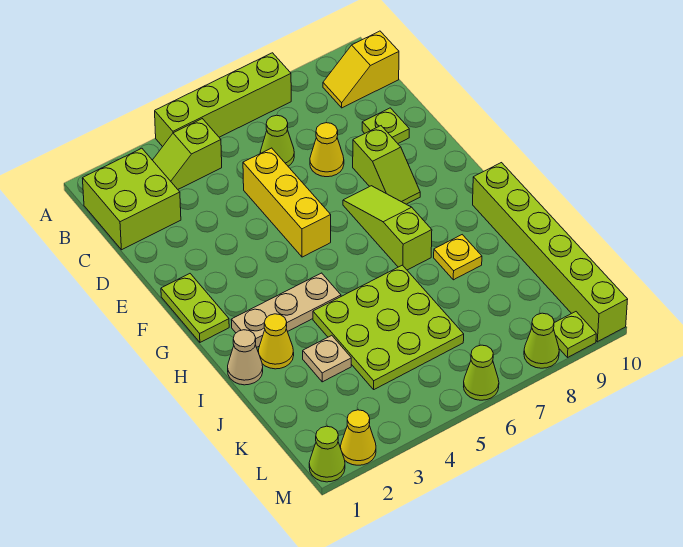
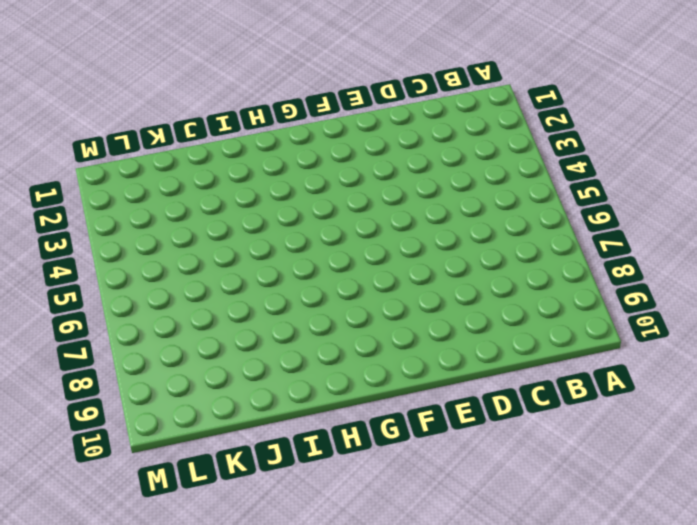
none -> lime brick A4:A7 level 1
none -> lime brick B1:C2 level 1
none -> lime slope B3:B4 level 1 top 4

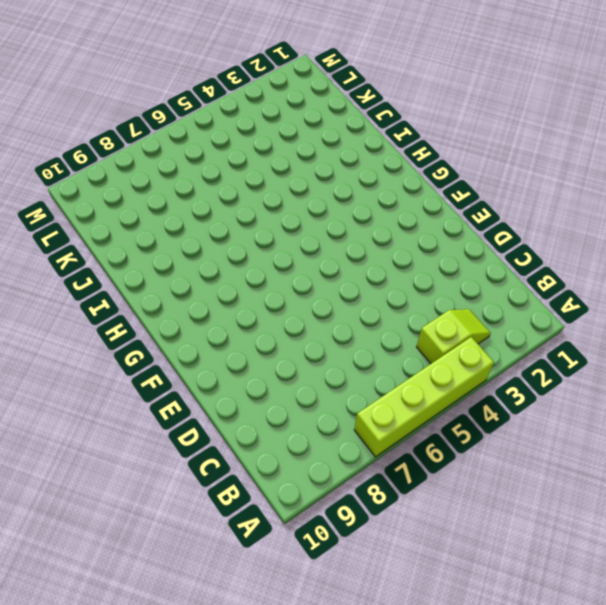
none -> lime brick B1:C2 level 1
none -> yellow slope B9:B10 level 1 top 10
none -> lime cone C6 level 1

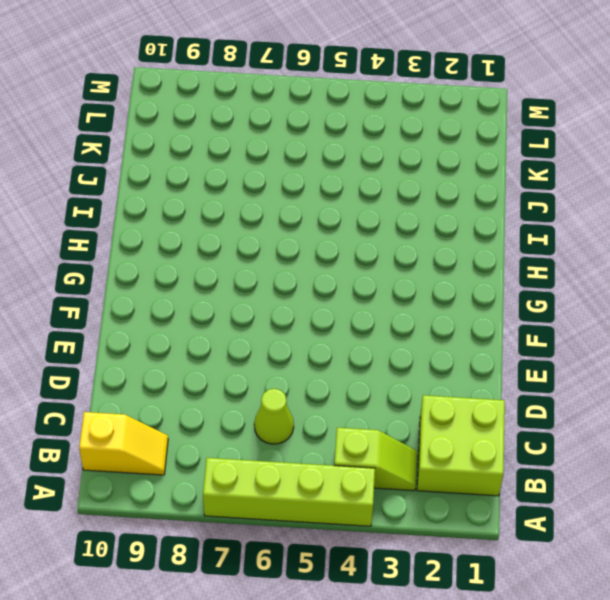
none -> yellow brick D5:F5 level 1
none -> yellow cone D7 level 1
none -> lime plate D9 level 1

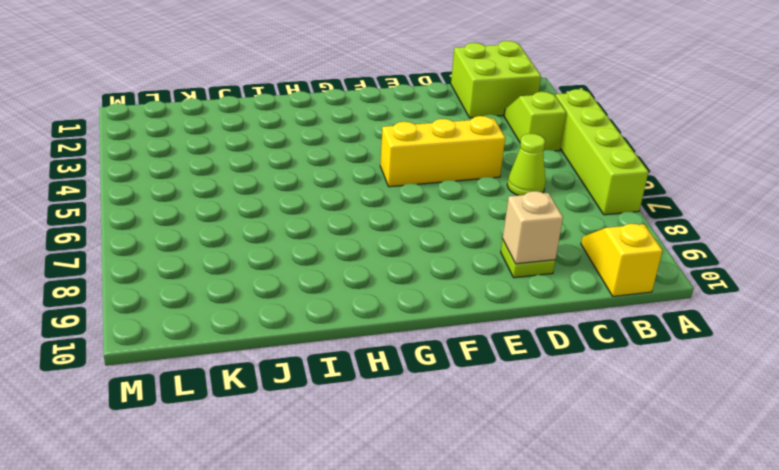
tan brick D9 level 2 -> none
none -> yellow cone D7 level 1
none -> lime slope E8:F8 level 1 top E
none -> lime plate F1:G1 level 1

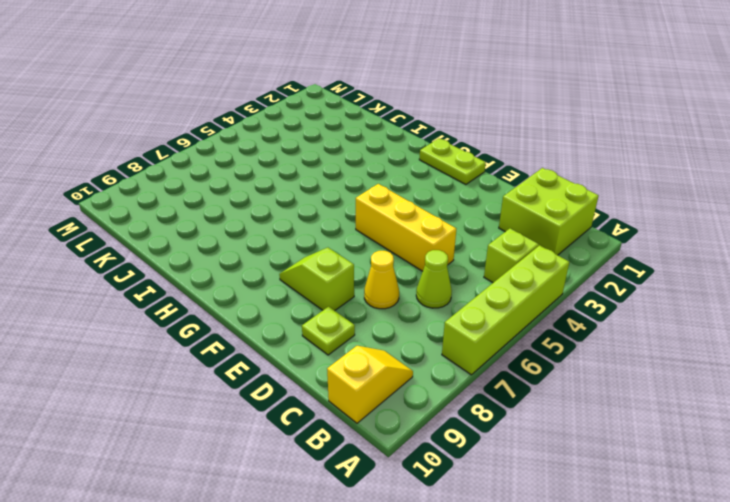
none -> lime slope F7:H7 level 1 top H
none -> tan plate H2:H4 level 1
none -> lime brick H10:M10 level 1

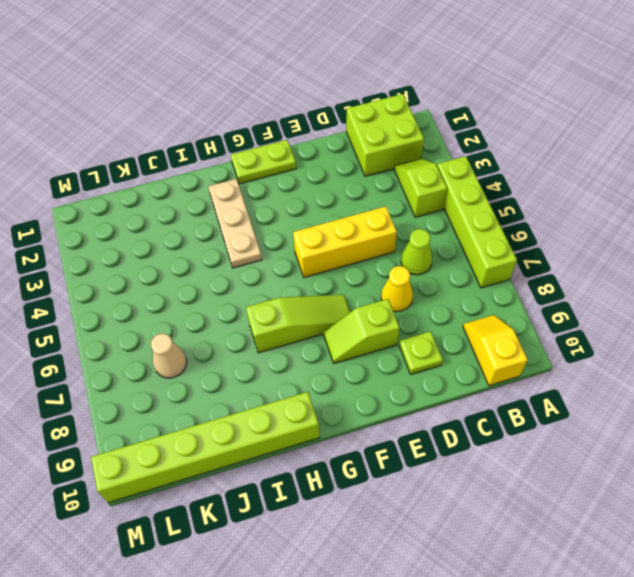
tan cone K7 level 1 -> tan cone I1 level 1
none -> yellow cone I2 level 1
none -> lime plate I4:K6 level 1
none -> yellow plate I8 level 1

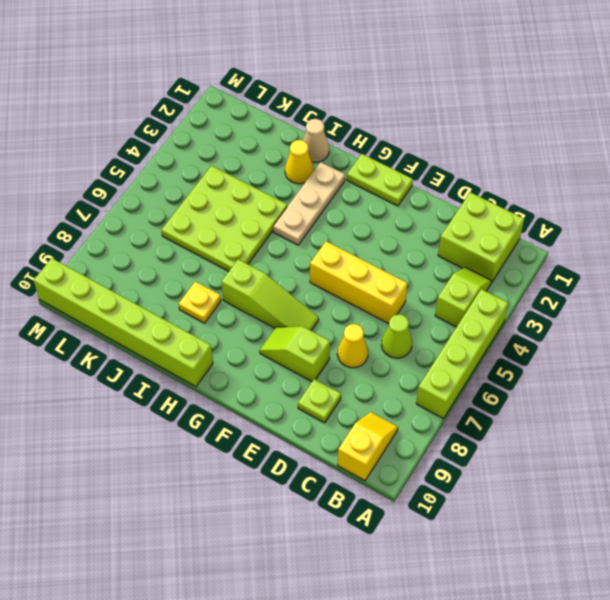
none -> tan plate J3 level 1
none -> lime cone M1 level 1
none -> yellow cone M2 level 1

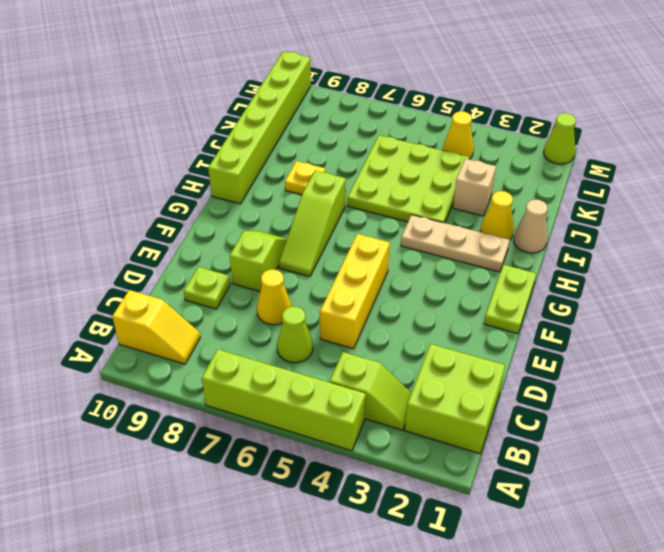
tan brick J3 level 1 -> tan plate J3 level 1
yellow cone L4 level 1 -> yellow cone M2 level 1
none -> lime cone M6 level 1
none -> lime cone M8 level 1
none -> lime plate M9 level 1

